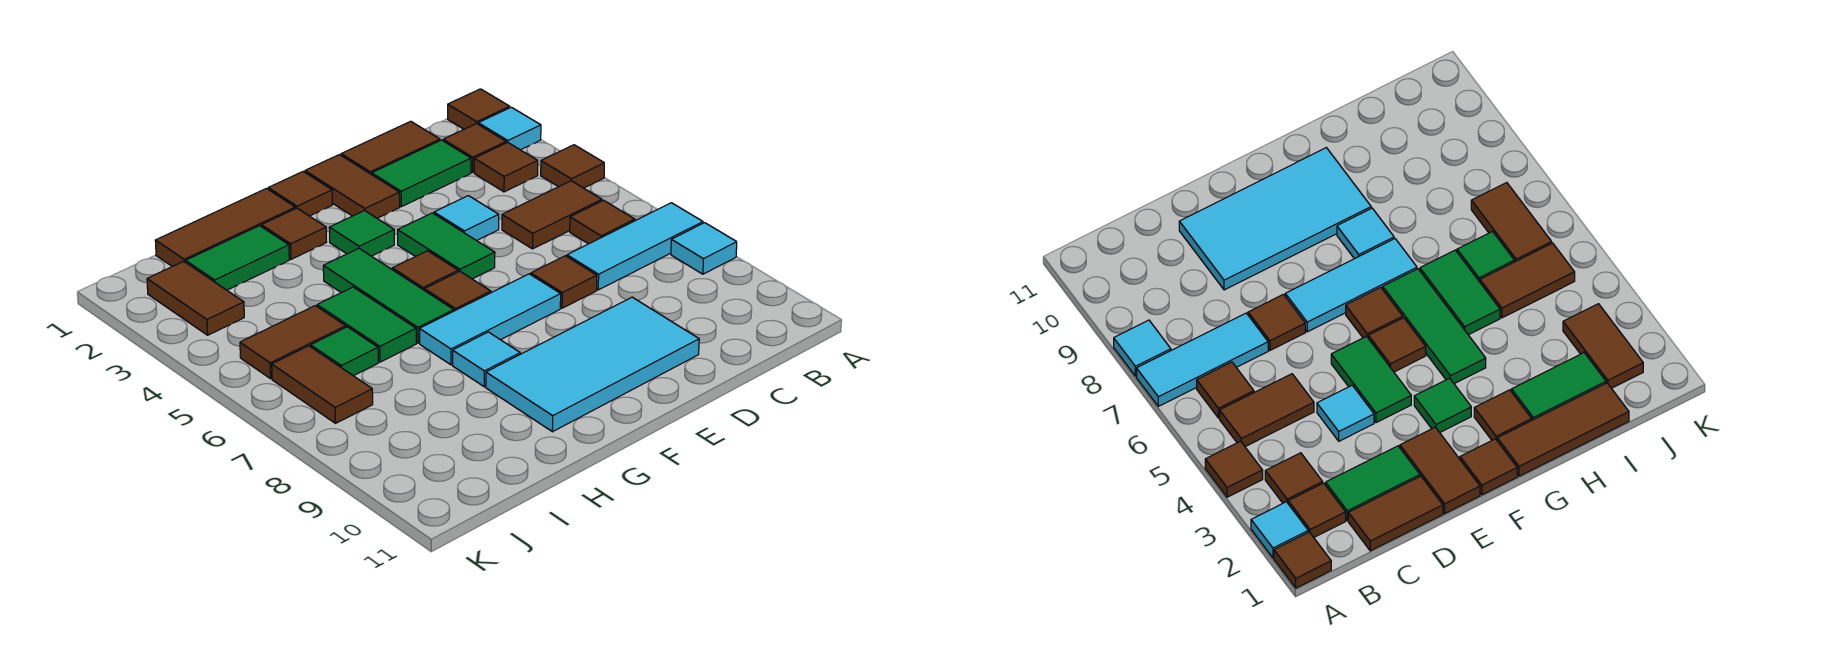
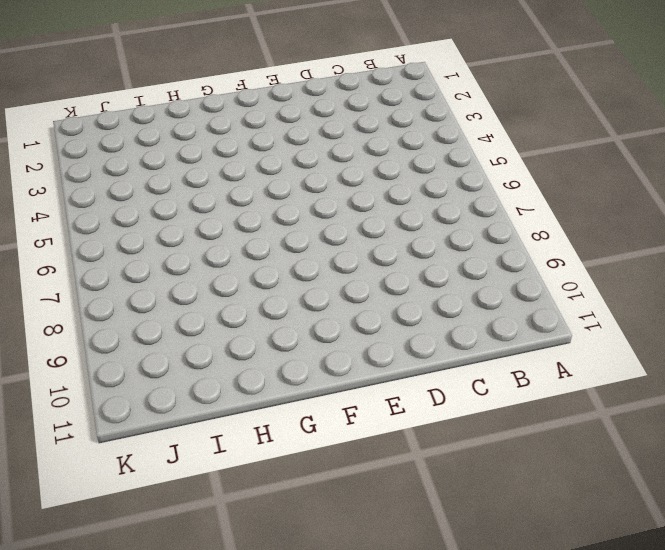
none -> brown tile A1 level 1
none -> cyan tile A2 level 1
none -> brown tile A4 level 1
none -> cyan tile A7:C7 level 1

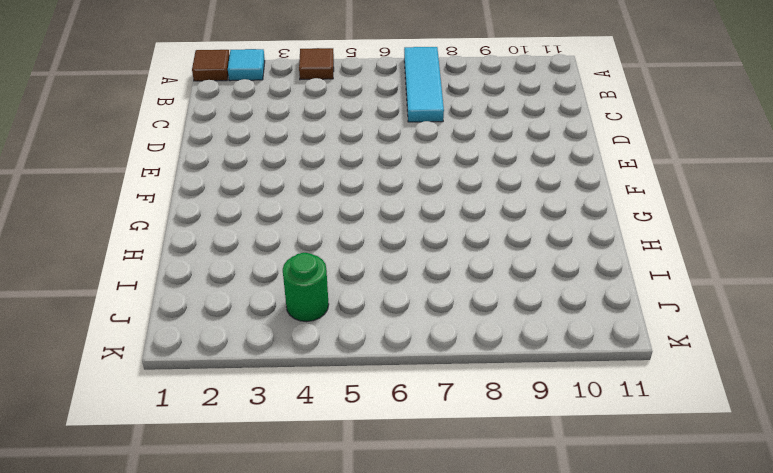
green round brick J4 level 1 -> none
none -> cyan tile A8 level 1
none -> brown tile B2 level 1
none -> brown tile B3 level 1
none -> brown tile B5:C5 level 1

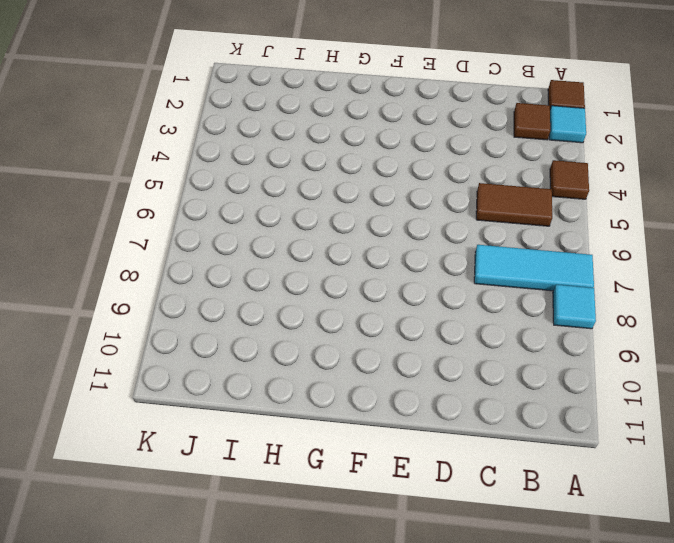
none -> brown tile B3 level 1
none -> brown tile B6 level 1
none -> brown tile C1:D1 level 1
none -> green tile C2:D2 level 1

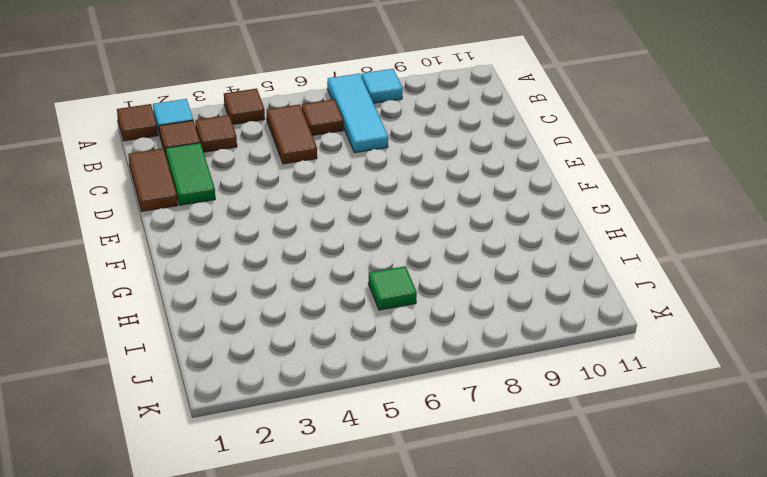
none -> cyan tile D4 level 1
none -> brown tile D7 level 1
none -> cyan tile D9:G10 level 1
none -> brown tile E1:E2 level 1

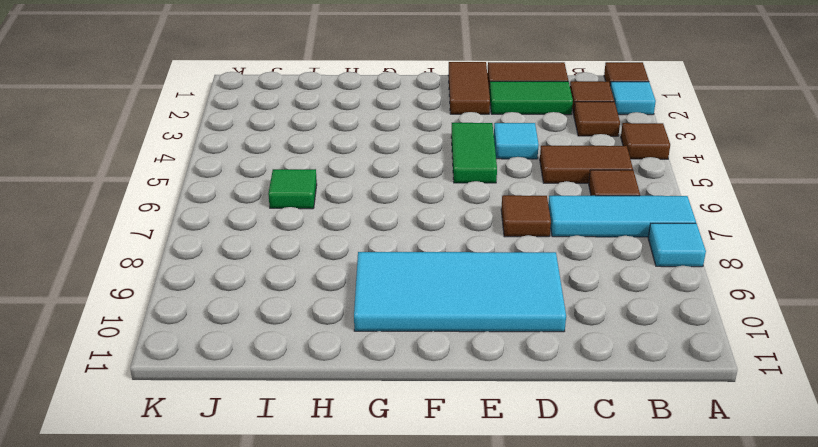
none -> cyan tile E7:G7 level 1
none -> brown tile F1 level 1
none -> green tile F3 level 1
none -> brown tile F5 level 1

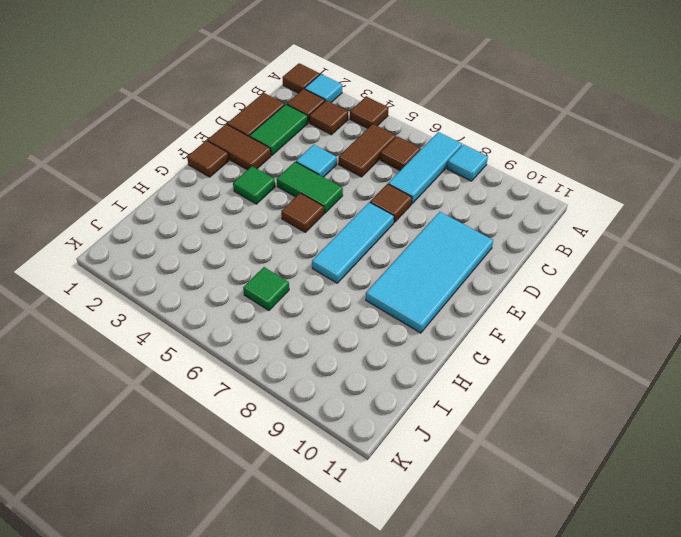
none -> brown tile F6 level 1
none -> brown tile G1:I1 level 1
none -> brown tile G2 level 1
none -> green tile G4:G6 level 1

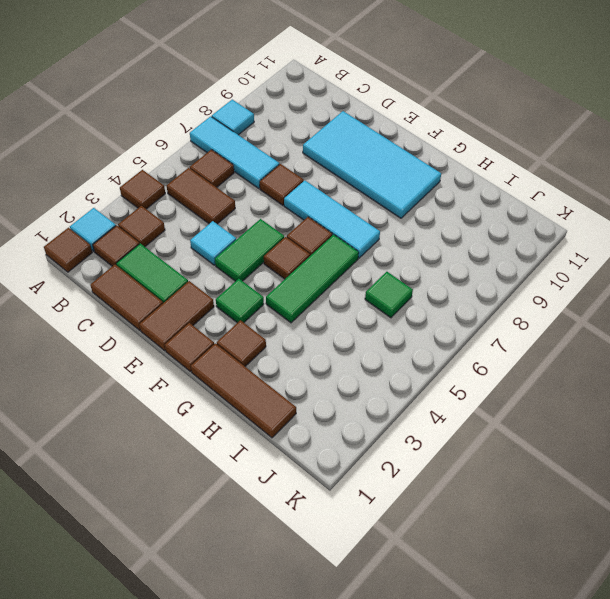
none -> cyan tile G8 level 1
none -> green tile H2:I2 level 1
none -> green tile H5:H6 level 1
none -> brown tile I5:J5 level 1

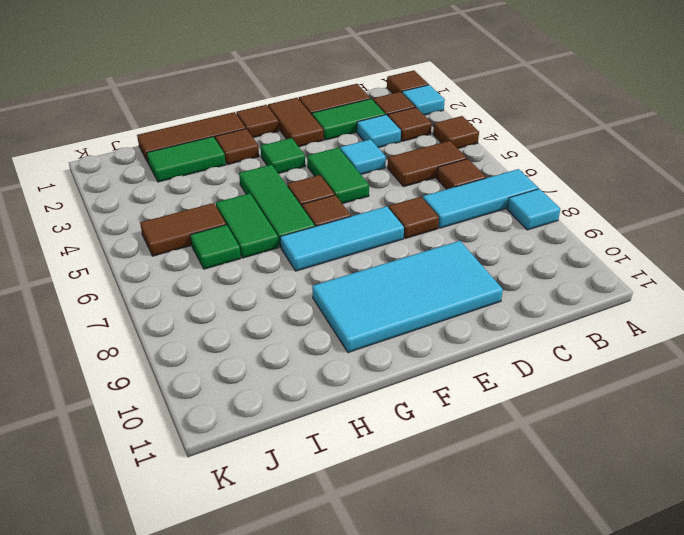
cyan tile C3 level 1 -> cyan tile G8 level 1
none -> brown tile J2:J3 level 1
none -> brown tile J6:J7 level 1

